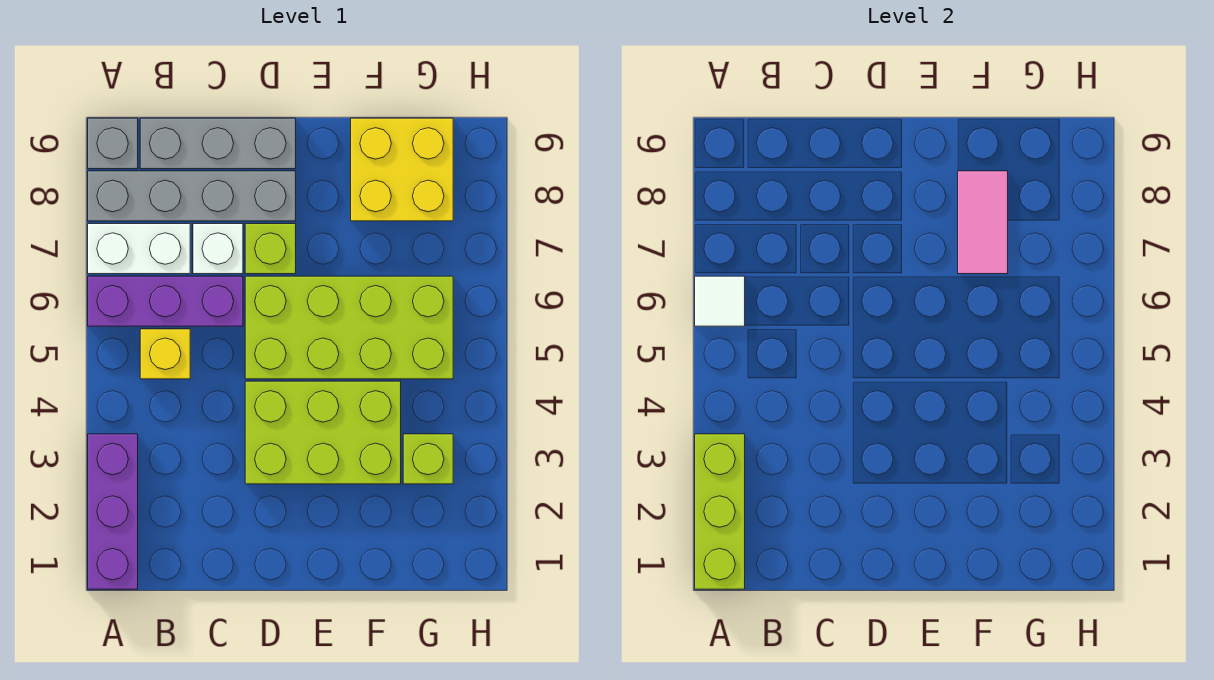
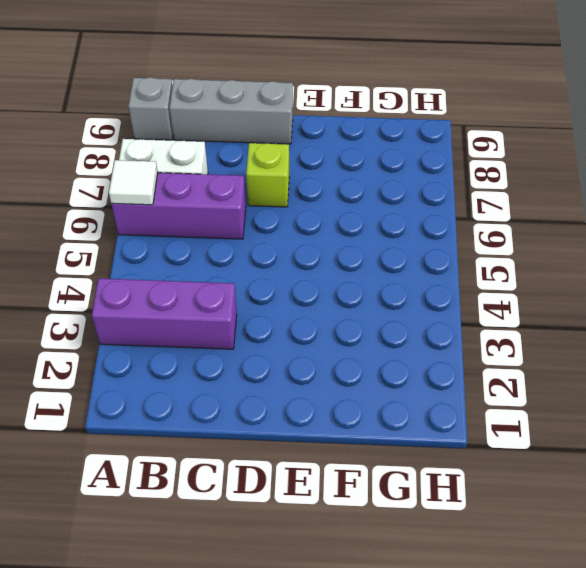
purple brick A3:C3 level 1 -> purple brick A1:A3 level 1
none -> grey brick A8:D8 level 1
none -> yellow brick B5 level 1
none -> white brick C7 level 1

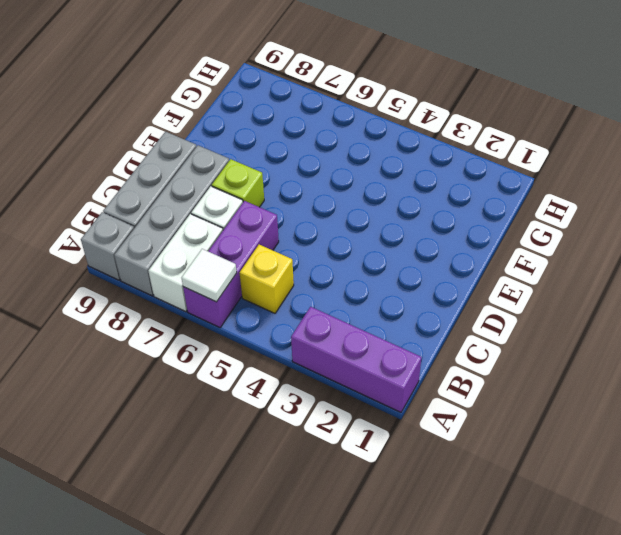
none -> lime brick D3:F4 level 1
none -> lime brick D5:G6 level 1
none -> yellow brick F8:G9 level 1

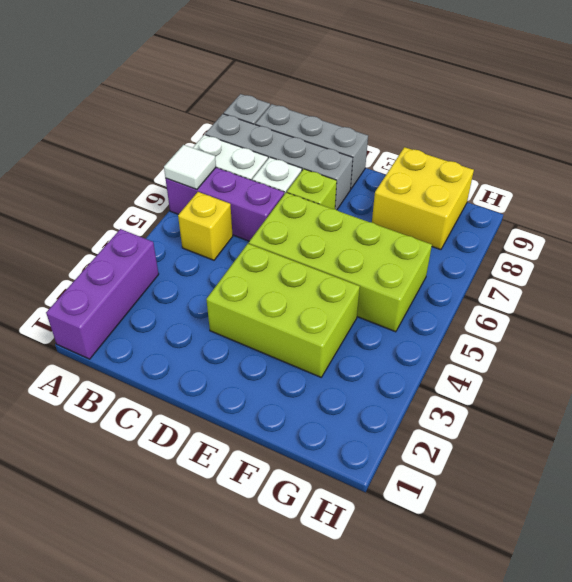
none -> lime brick G3 level 1
none -> lime brick A1:A3 level 2
none -> pink tile F7:F8 level 2

